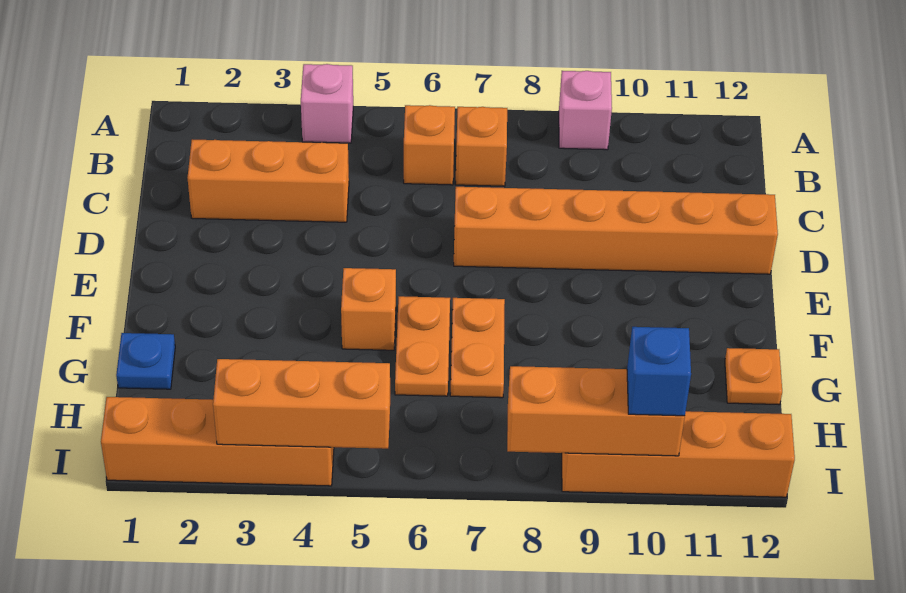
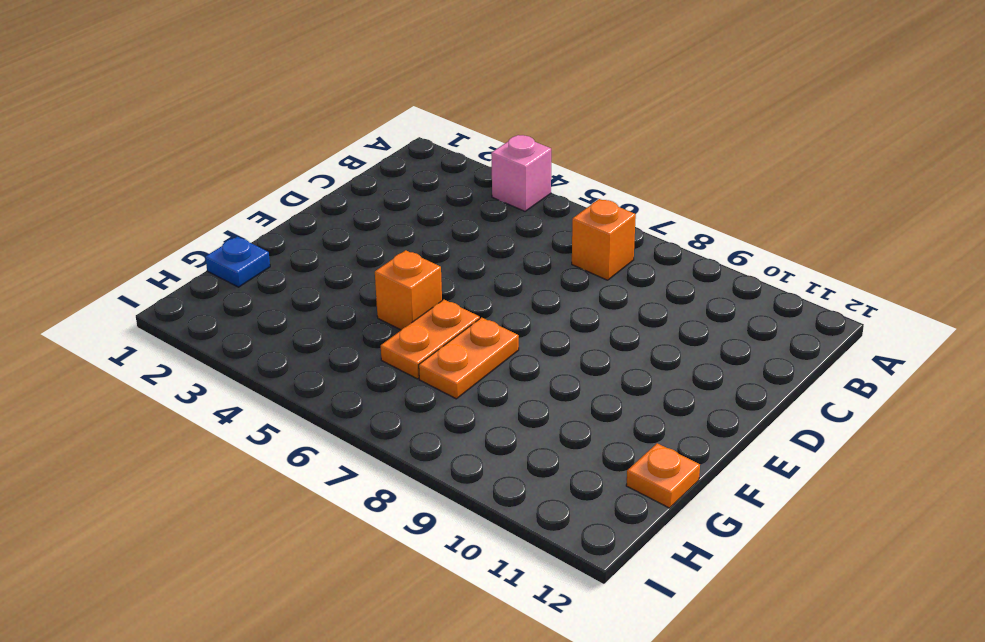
none -> pink brick A9 level 1
none -> orange brick B6 level 1
none -> orange brick C2:C4 level 1

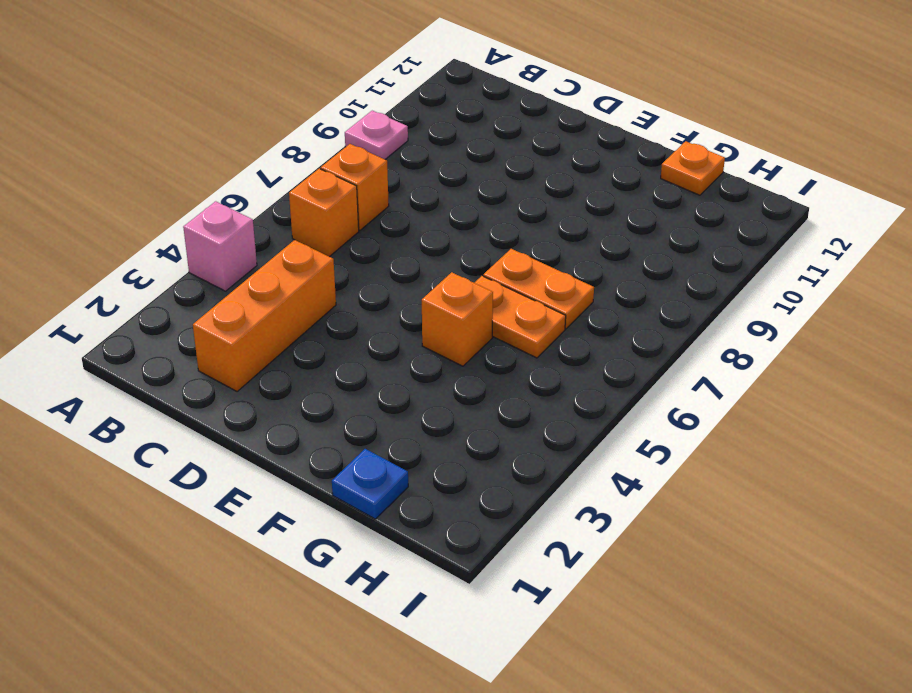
pink plate A9 level 1 -> pink brick A9 level 1
none -> orange brick D7:D12 level 1
none -> orange brick I1:I4 level 1
none -> orange brick I9:I12 level 1

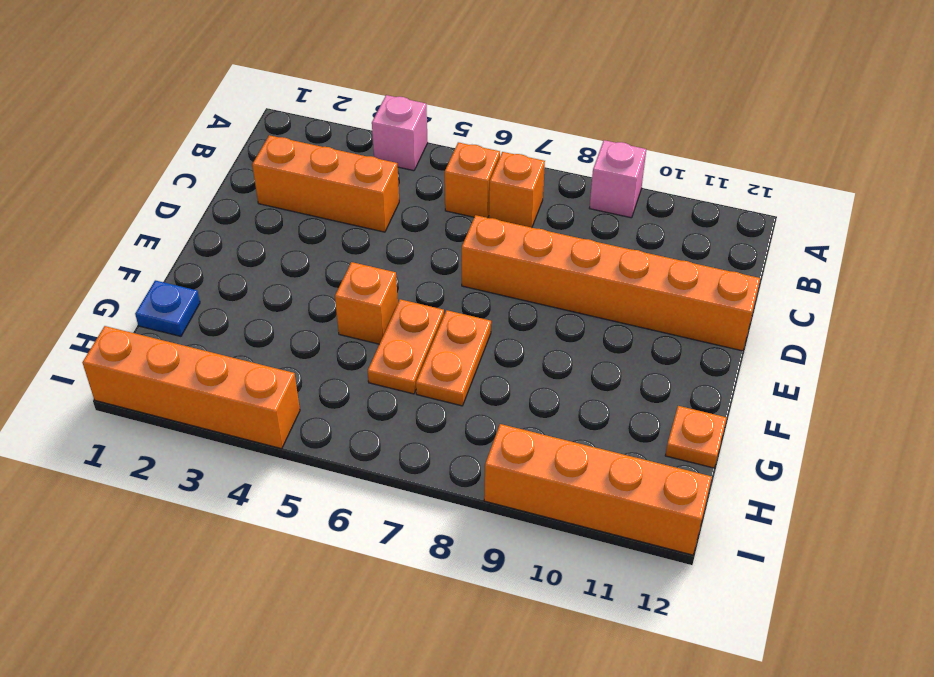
none -> orange brick I3:I5 level 2
none -> orange brick I8:I10 level 2
none -> blue brick I10 level 3

